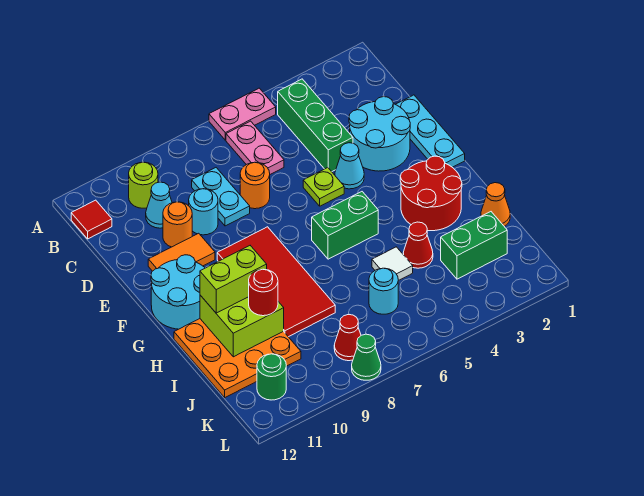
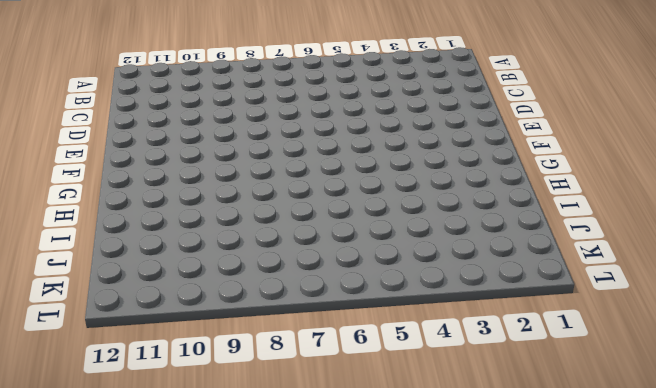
none -> pink plate A5:A6 level 1
none -> green brick B4:D4 level 1
none -> pink plate B6:C6 level 1
none -> lime round brick B10 level 1

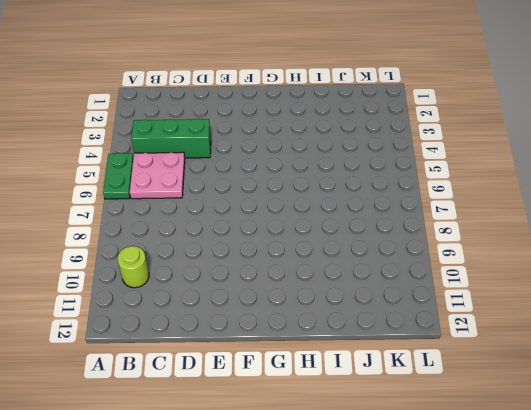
green plate A5:A6 level 1 -> pink plate A5:A6 level 1
pink plate B5:C6 level 1 -> pink plate B6:C6 level 1
none -> red tile B12 level 1
none -> cyan plate C8:D8 level 1
none -> cyan cone C10 level 1
none -> cyan plate D1:F1 level 1

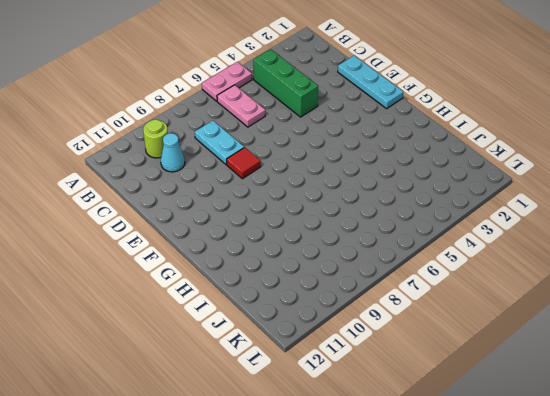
red tile E8 level 1 -> red tile B12 level 1
none -> cyan round brick D2:E3 level 1
none -> orange round brick D7 level 1
none -> cyan round brick D9 level 1
none -> orange round brick D10 level 1

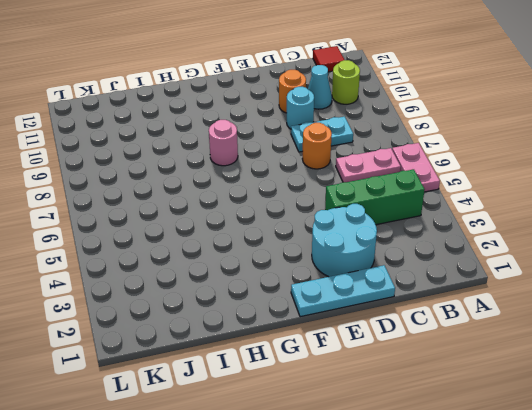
pink round brick G8 level 1 -> red tile F8:I9 level 1
none -> cyan cone E4 level 1
none -> lime plate E5 level 1
none -> orange tile E10:E11 level 1
none -> cyan round brick F11:G12 level 1

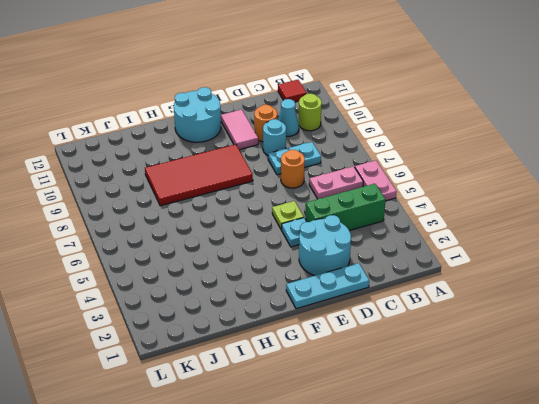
cyan plate E4 level 1 -> cyan cone E4 level 1
pink tile E10:E11 level 1 -> orange tile E10:E11 level 1
none -> red round brick G2:H3 level 1
none -> green brick G5:G6 level 1
none -> orange plate H10:J12 level 1
none -> orange cone I1 level 1

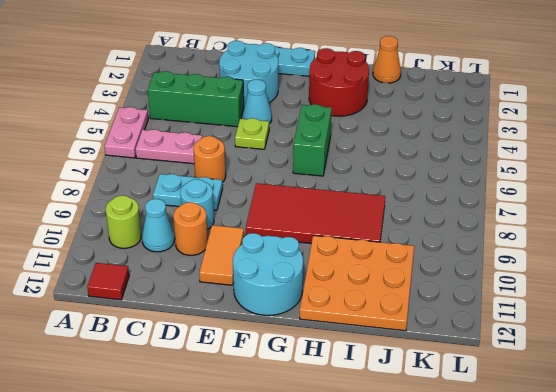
none -> red cone I4 level 1
none -> white tile I5 level 1
none -> green brick J2:J3 level 1
none -> cyan round brick J6 level 1

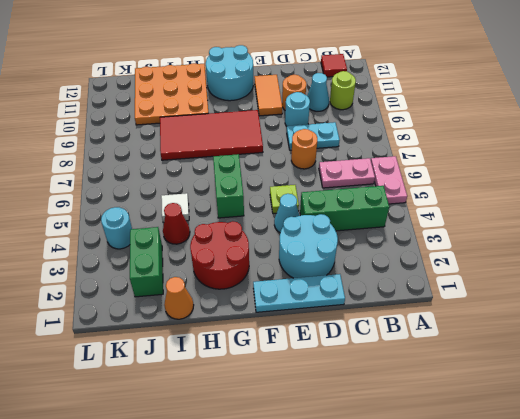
cyan round brick K4 level 1 -> cyan round brick J6 level 1
none -> red cone K8 level 1
none -> green round brick K11 level 1
none -> green cone L8 level 1
none -> lime brick H10:I11 level 2

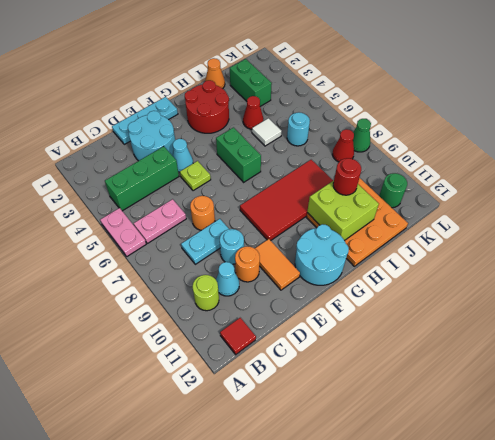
none -> lime brick H10:H11 level 3

